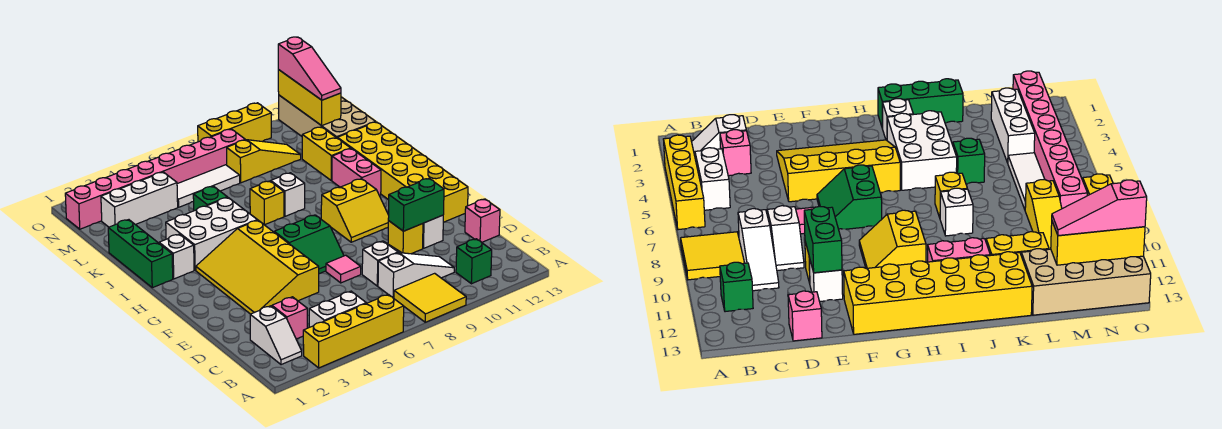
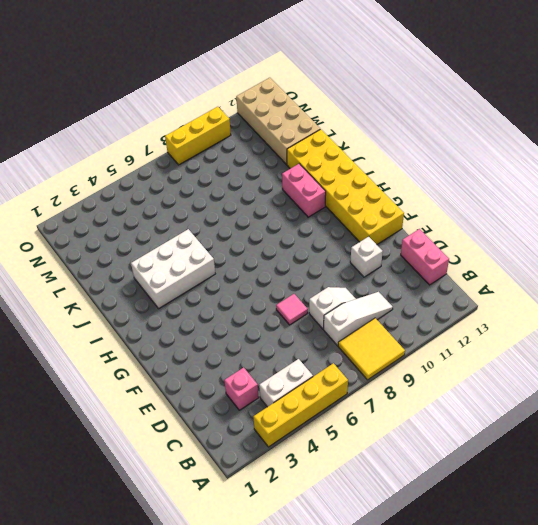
pink brick C13:D13 level 1 -> pink brick D13 level 1
none -> white slope B2:C2 level 1 top C
none -> green brick B11 level 1
none -> yellow slope E3:H5 level 1 top 5
none -> yellow brick E10 level 1

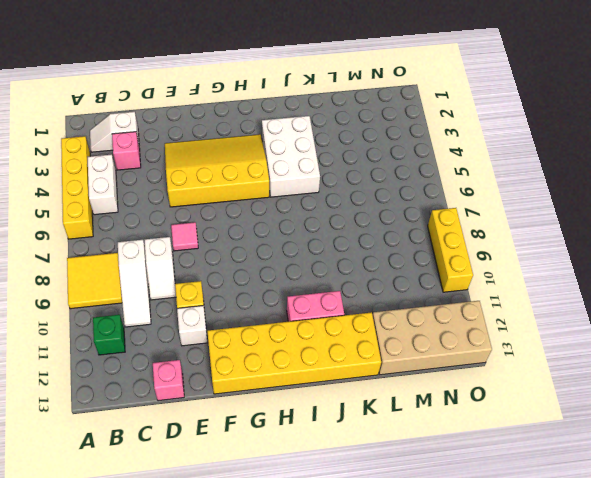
none -> green slope F6:G7 level 1 top G
none -> yellow slope G9:H10 level 1 top H
none -> green brick I1:K1 level 1
none -> white brick I2 level 1

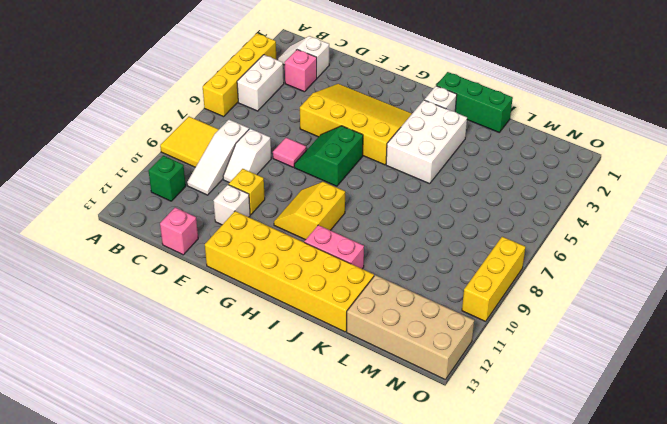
none -> yellow brick J7 level 1
none -> white brick J8 level 1
none -> green brick K5 level 1
none -> yellow brick K11:L11 level 1

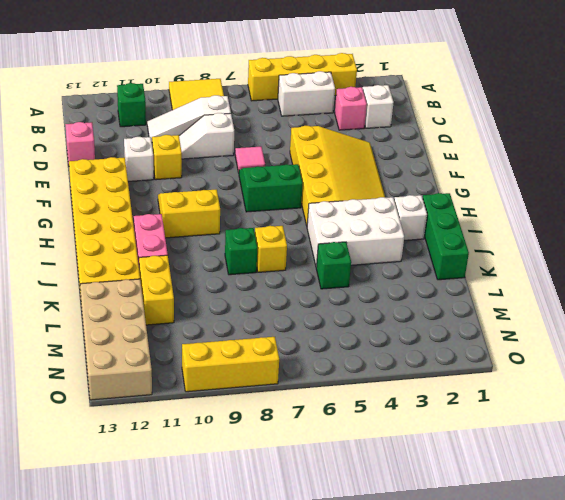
green brick J8 level 1 -> white brick J8 level 1
none -> white brick M2:M4 level 1
none -> white tile M5:M7 level 1
none -> yellow slope M8:M10 level 1 top 8
none -> pink brick N1:N8 level 1

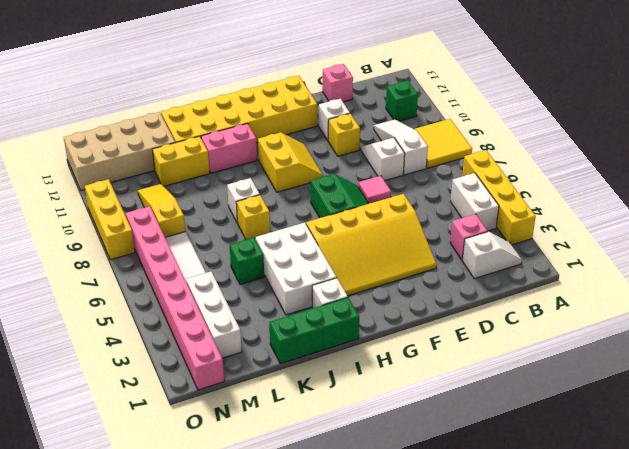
none -> green brick E10:E11 level 2
none -> yellow brick M12:O12 level 2
none -> pink slope M12:O12 level 3 top O

